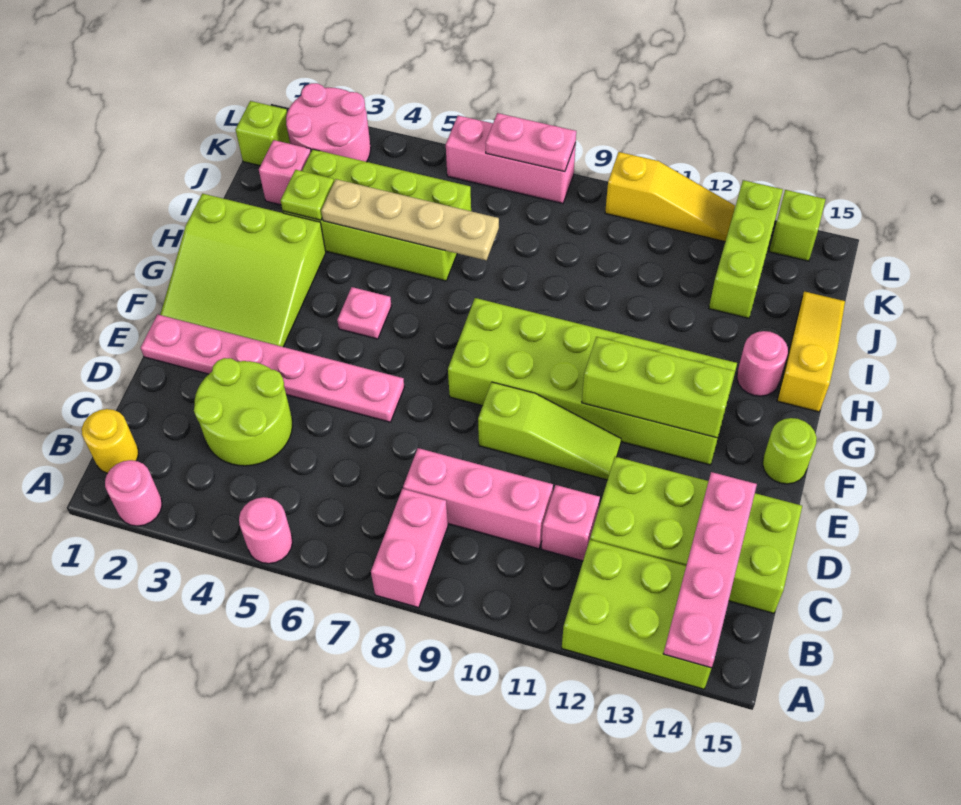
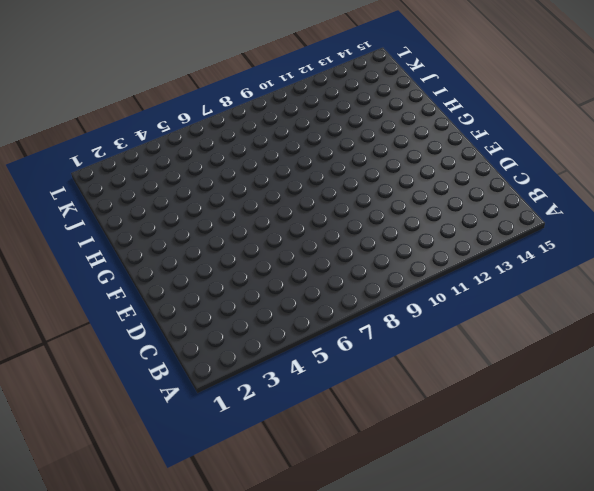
none -> pink round brick A2 level 1
none -> pink round brick A5 level 1
none -> pink brick A8:B8 level 1
none -> lime brick A12:B14 level 1

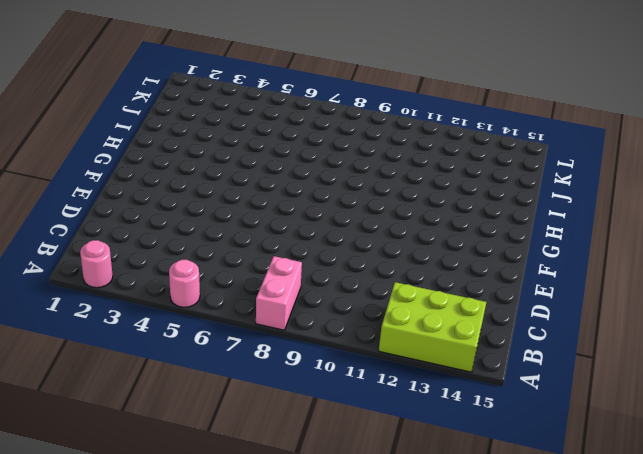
none -> yellow round brick B1 level 1
none -> lime round brick C3:D4 level 1
none -> pink brick C8:C10 level 1
none -> pink brick C11 level 1

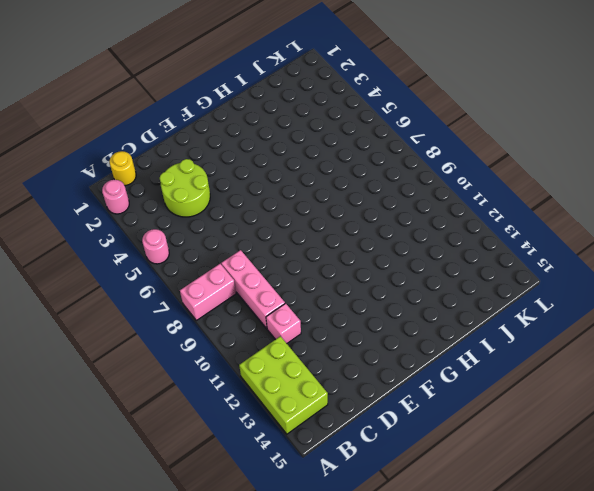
none -> lime brick C12:D15 level 1
none -> pink plate E1:E6 level 1
none -> lime slope E9:E11 level 1 top 9
none -> lime slope F1:H3 level 1 top H

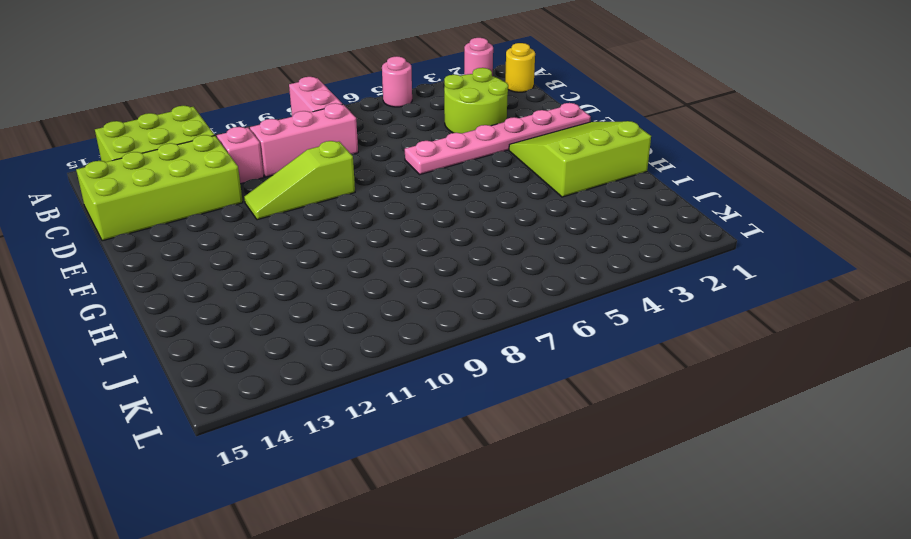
none -> lime brick F8:G13 level 1
none -> lime round brick F15 level 1
none -> pink plate G5 level 1
none -> pink round brick H14 level 1

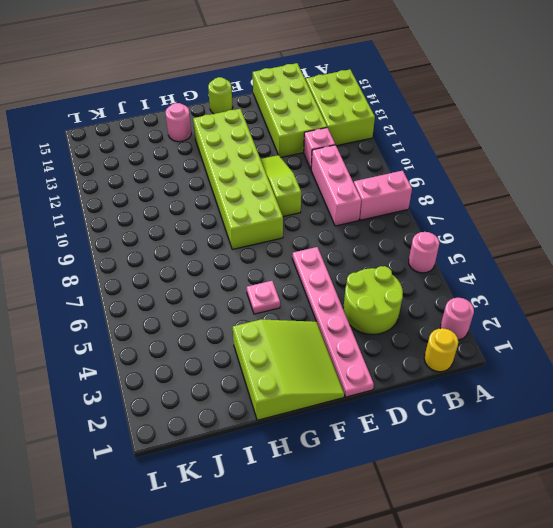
none -> yellow slope H15:J15 level 1 top H
none -> lime brick I3:J6 level 1
none -> pink brick J2 level 1
none -> lime brick J13:L13 level 1

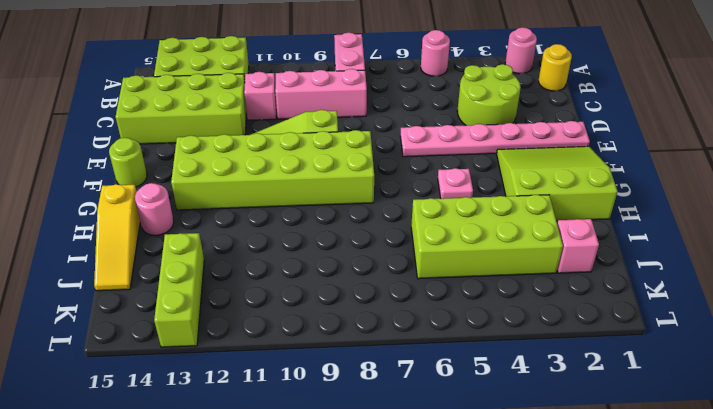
none -> lime brick K1 level 1
none -> pink round brick K2:L3 level 1
none -> pink brick L6:L8 level 1
none -> yellow slope L10:L12 level 1 top 10

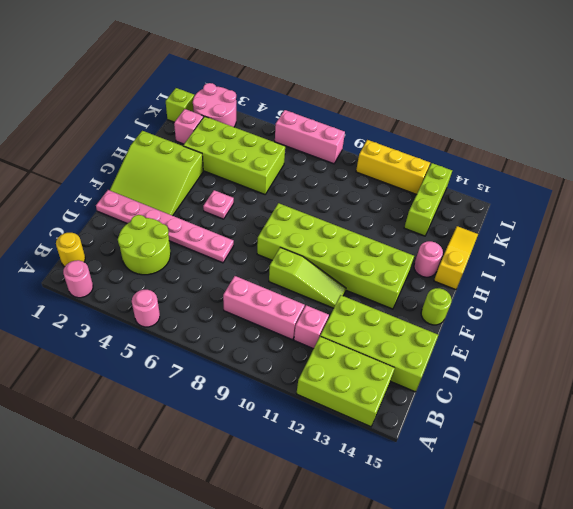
yellow brick L10:L12 level 1 -> yellow slope L10:L12 level 1 top 10
none -> pink brick A8:B8 level 1
none -> lime brick L14 level 1
none -> pink plate A14:D14 level 2
none -> lime brick F11:F13 level 2

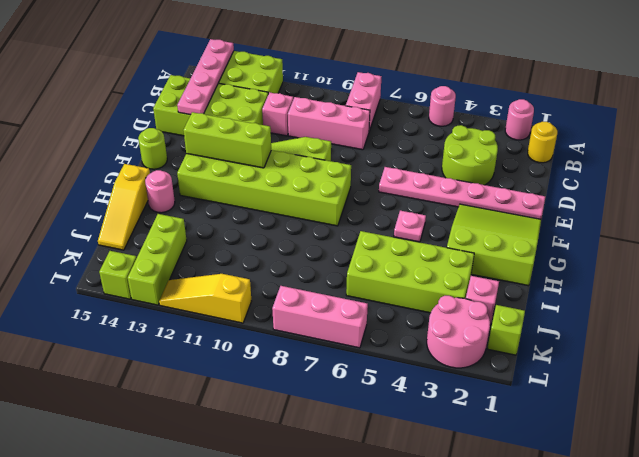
none -> lime plate I3 level 2
none -> tan plate I4:I7 level 2
none -> pink plate L7:L8 level 2

